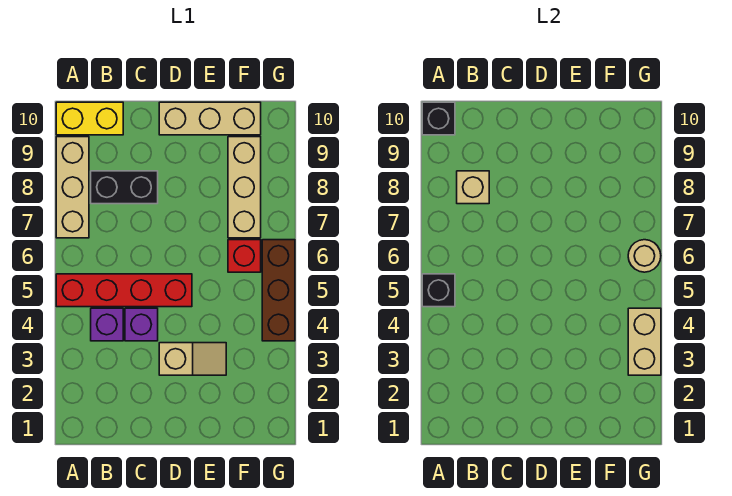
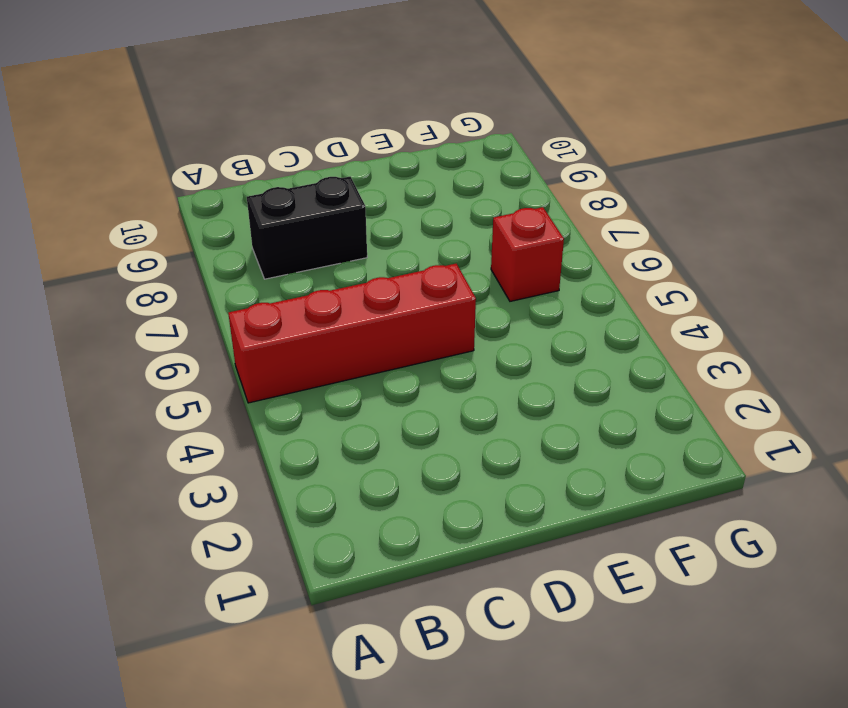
none -> tan brick A7:A9 level 1
none -> yellow brick A10:B10 level 1
none -> purple brick B4 level 1

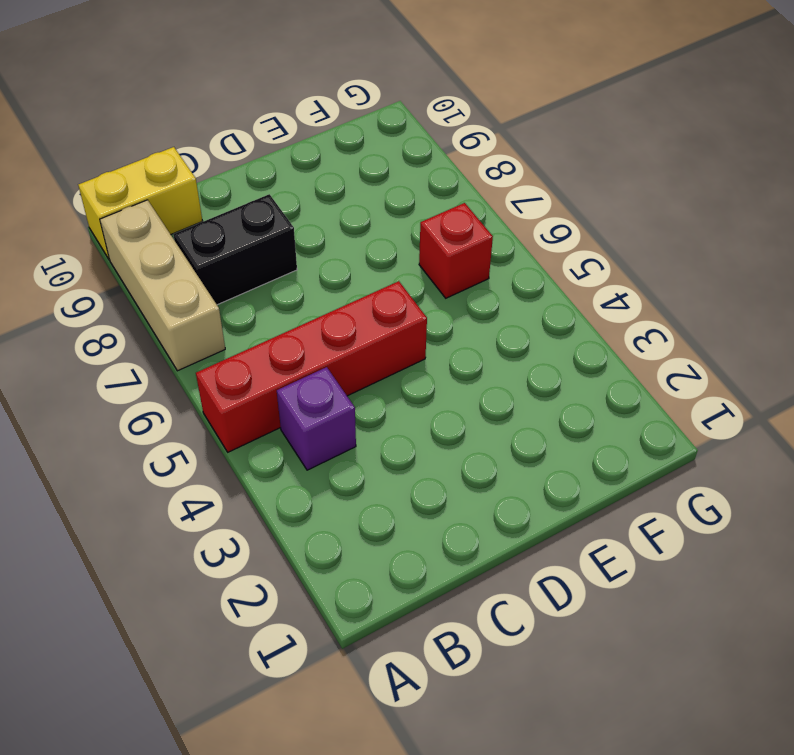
none -> purple brick C4 level 1
none -> tan slope D3:E3 level 1 top D
none -> tan brick D10:F10 level 1

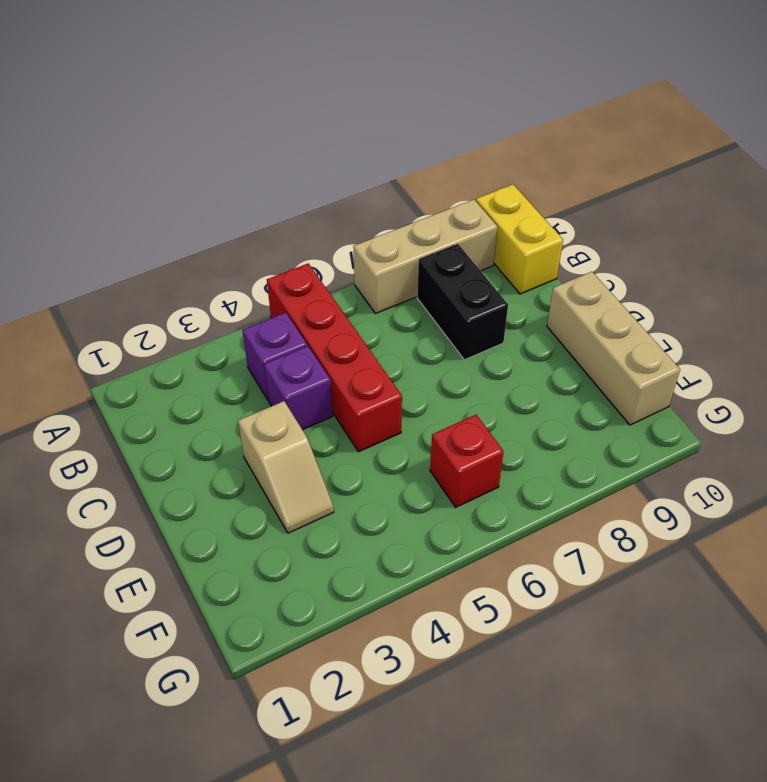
none -> tan brick F7:F9 level 1
none -> brown brick G4:G6 level 1
none -> black brick A5 level 2

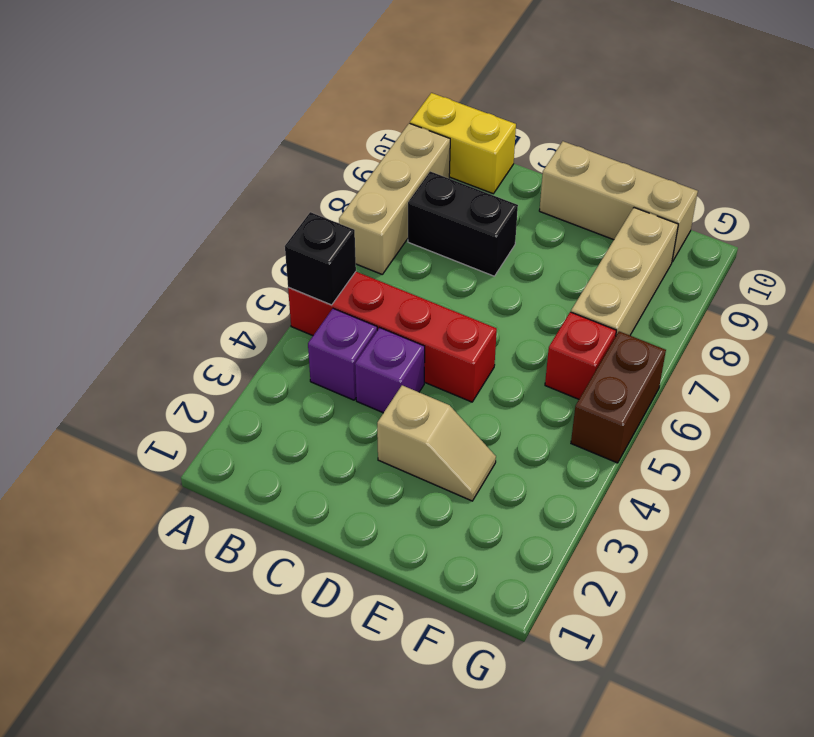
brown brick G5:G6 level 1 -> brown brick G4:G6 level 1
none -> black brick A10 level 2
none -> tan brick B8 level 2
none -> tan brick G3:G4 level 2

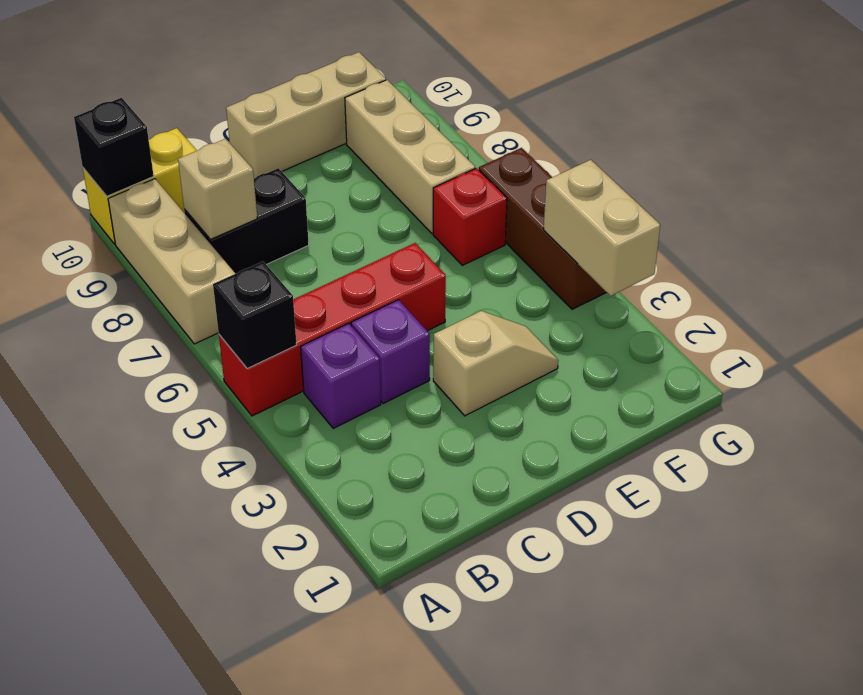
none -> tan round brick G6 level 2

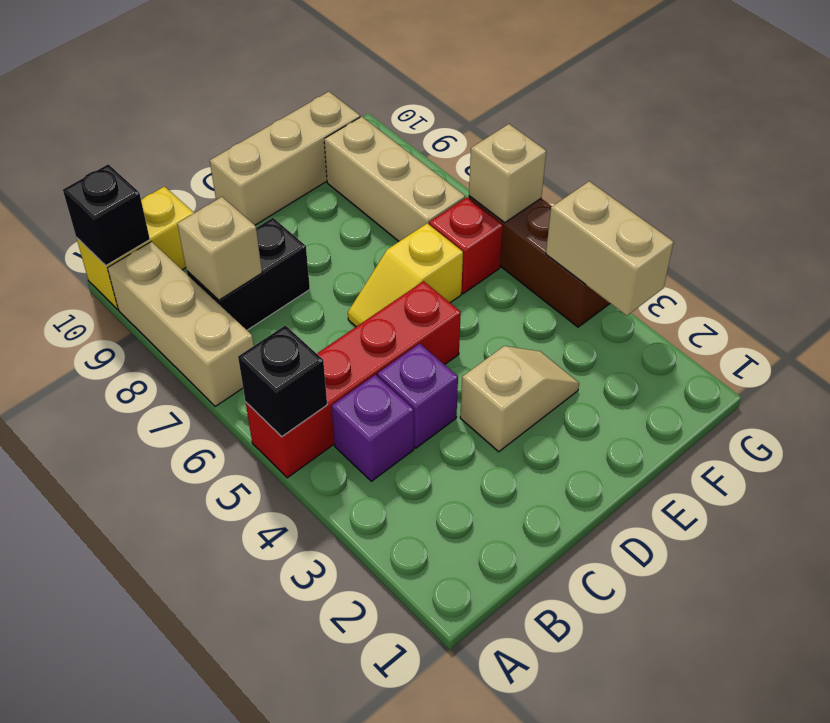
yellow slope D6:E6 level 1 top E -> none
tan brick G6 level 2 -> tan round brick G6 level 2

